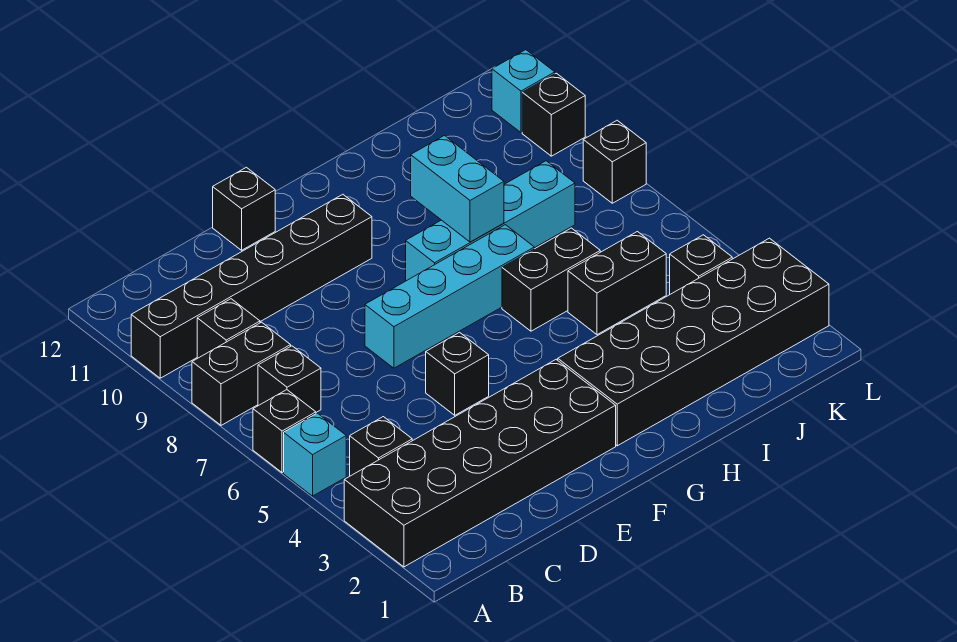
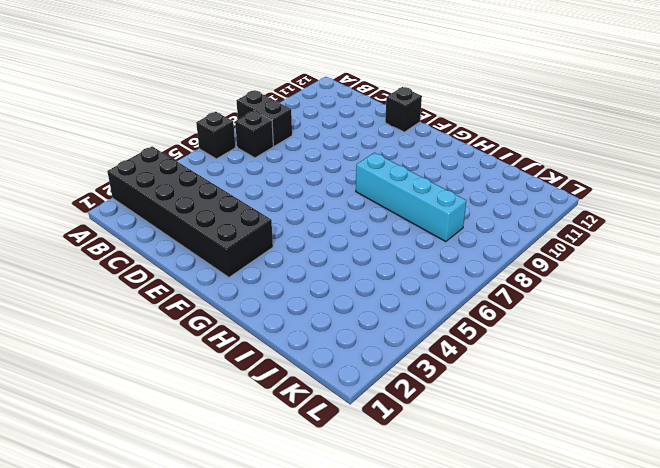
none -> cyan brick A5 level 1
none -> black brick A10:F10 level 1
none -> black brick B4 level 1

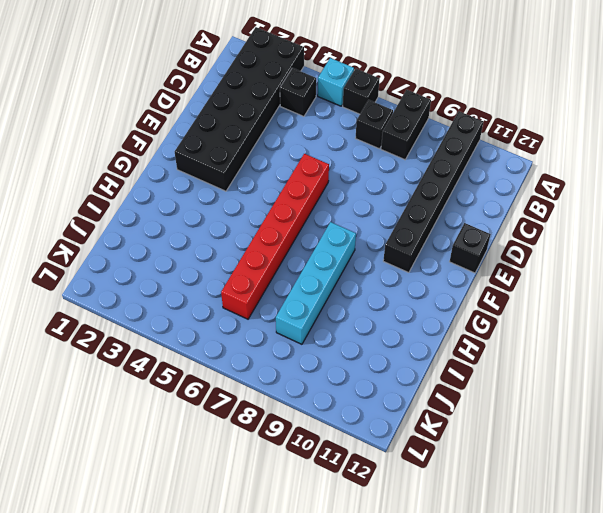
red brick E6:J6 level 1 -> black brick H6:I6 level 1
none -> black brick B9 level 1
none -> black brick E5 level 1
none -> cyan brick E7:H7 level 1

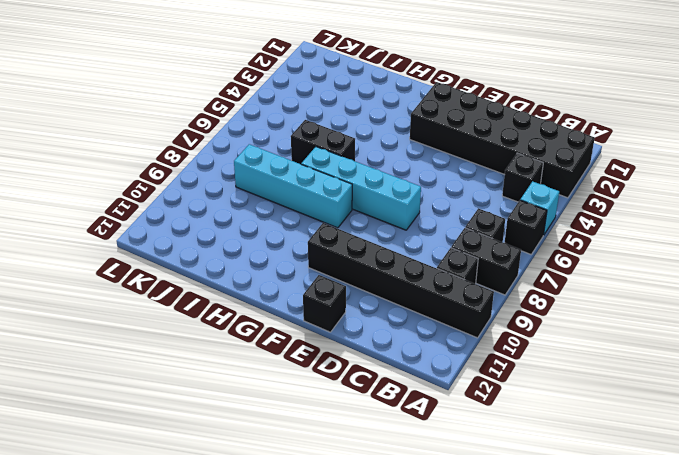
none -> black brick E5 level 1
none -> black brick G2:L3 level 1
none -> black brick I5:J5 level 1

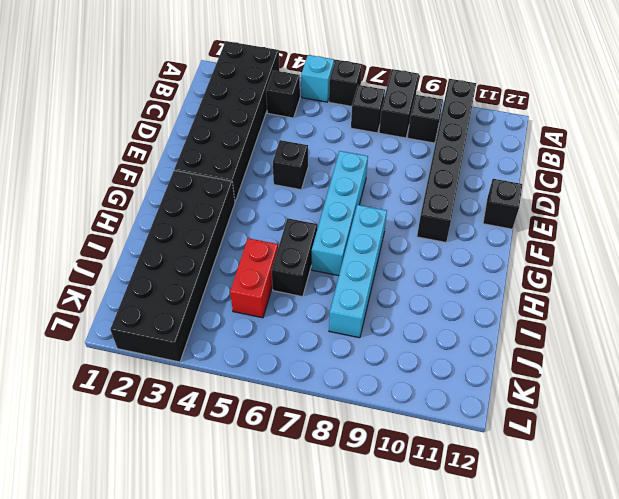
red brick I5:J5 level 1 -> black brick I5:J5 level 1
none -> black brick K4 level 1
none -> black brick L8 level 1
none -> black brick L10 level 1

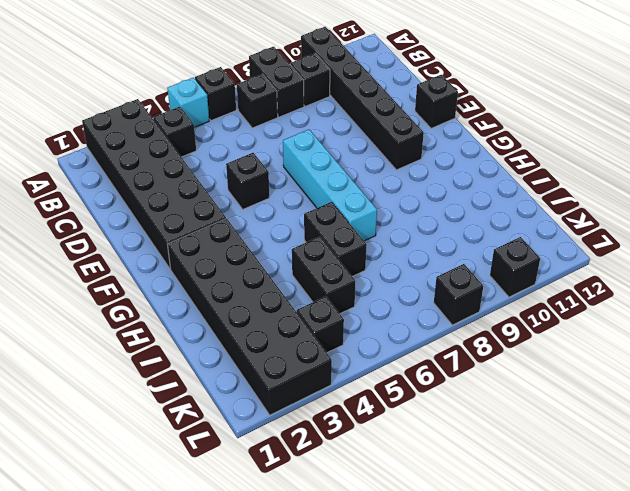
none -> cyan brick G8:J8 level 1
none -> cyan brick L11 level 1
none -> cyan brick H8:H9 level 2

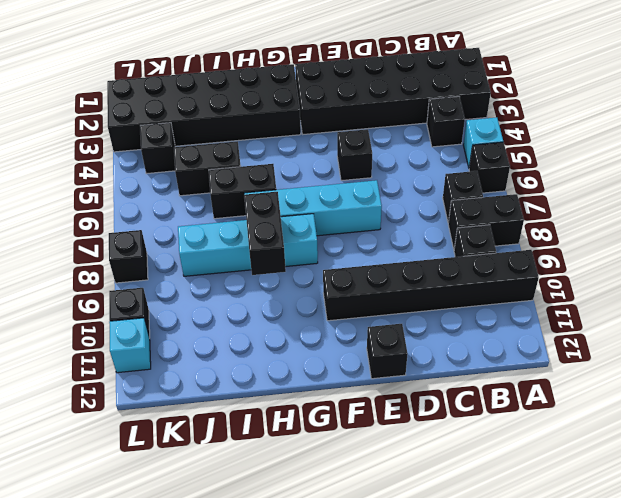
black brick H8:H9 level 2 -> cyan brick H8:H9 level 2

